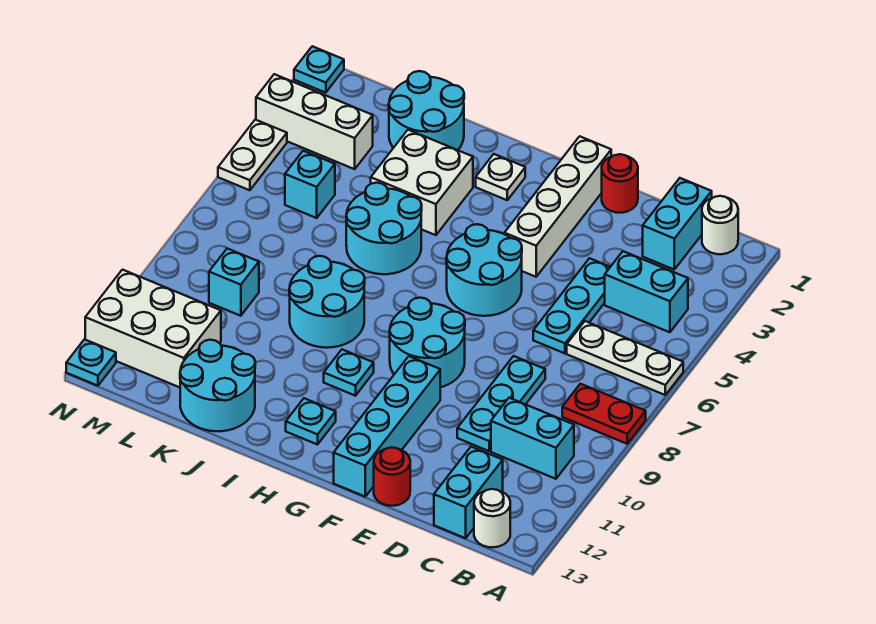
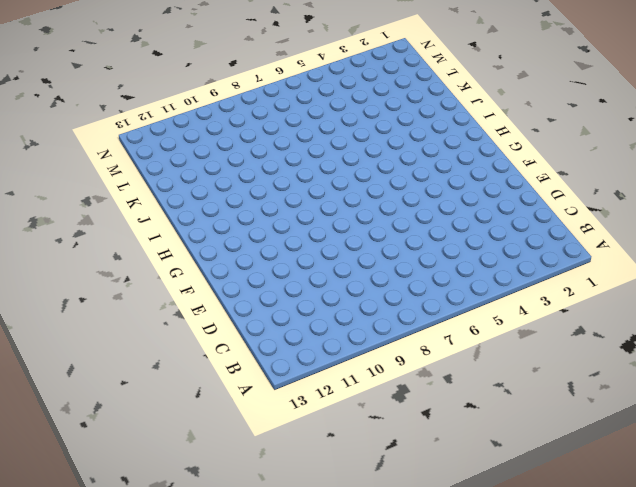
none -> white plate A6:C6 level 1
none -> red plate A8:B8 level 1
none -> white round brick B1 level 1
none -> cyan brick B4:C4 level 1

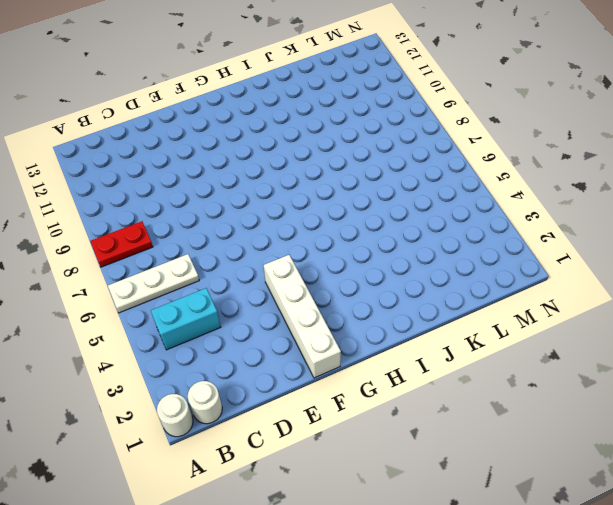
white round brick A1 level 1 -> white round brick B13 level 1
none -> cyan brick B10:C10 level 1
none -> cyan brick C1:C2 level 1
none -> cyan brick C12:C13 level 1
none -> cyan plate D4:D6 level 1

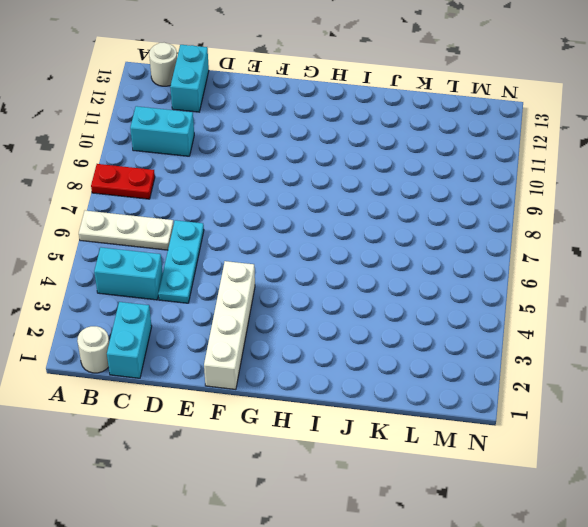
none -> cyan plate D8:D10 level 1
none -> red round brick E1 level 1
none -> red round brick E13 level 1
none -> cyan round brick F5:G6 level 1

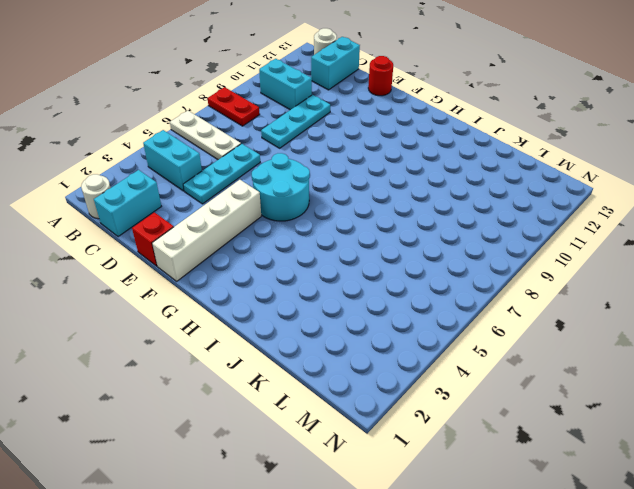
red brick E1 level 1 -> red round brick E1 level 1
none -> cyan round brick F8:G9 level 1
none -> cyan brick F10:F13 level 1
none -> white plate H2 level 1
none -> cyan plate H10 level 1

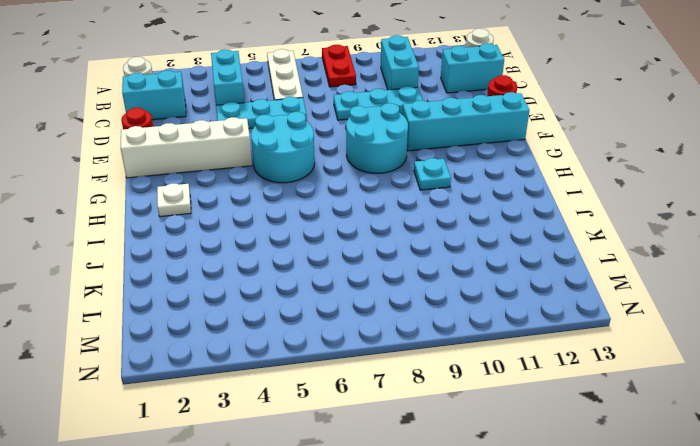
none -> cyan plate H12 level 1
none -> white brick I3:J4 level 1
none -> cyan round brick I5:J6 level 1
none -> cyan round brick I8:J9 level 1

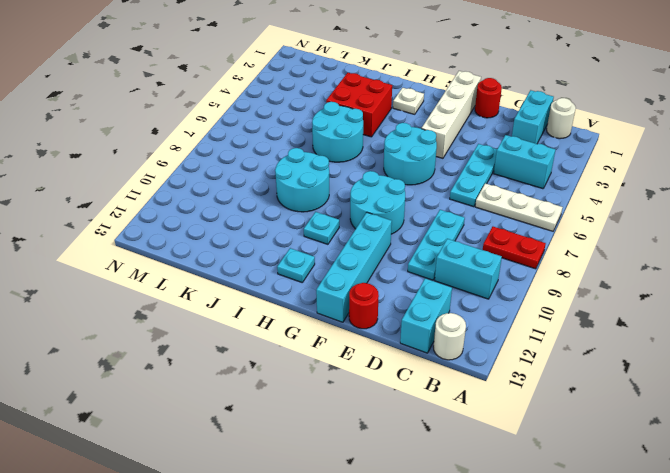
red brick I3:J4 level 1 -> white brick I3:J4 level 1
none -> cyan round brick J1:K2 level 1
none -> cyan round brick J12:K13 level 1
none -> white brick L3:N3 level 1
none -> cyan brick L5 level 1

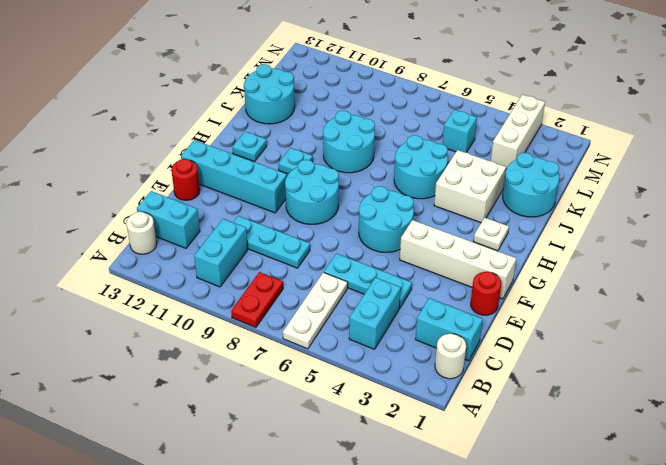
none -> cyan brick L9 level 1
none -> white brick L11:N12 level 1
none -> cyan plate N1 level 1
none -> white plate N4:N5 level 1

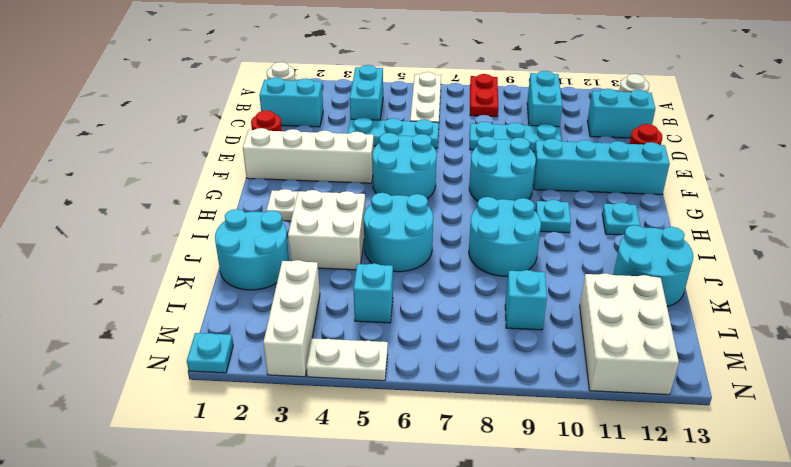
none -> cyan plate N13 level 1

